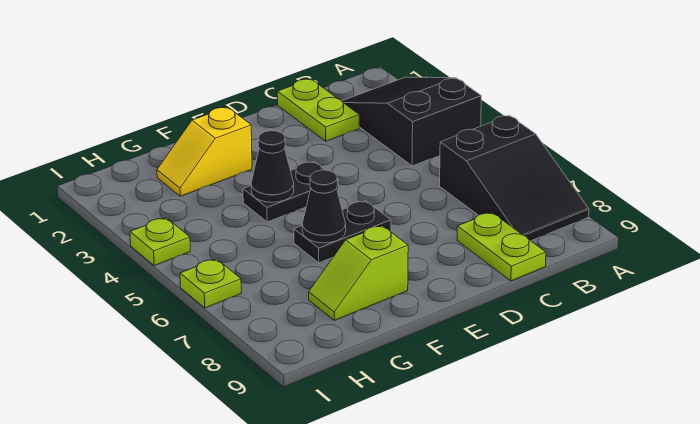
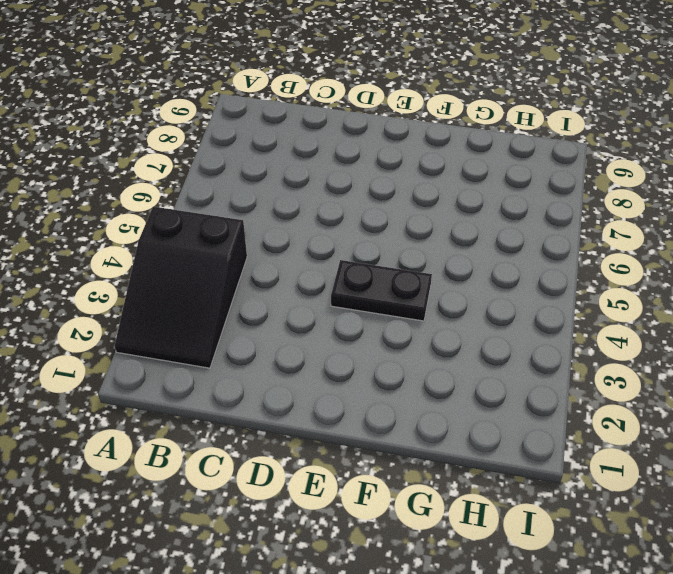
none -> black slope A6:B8 level 1 top 6
none -> lime plate C1:C2 level 1
none -> lime plate C8:C9 level 1

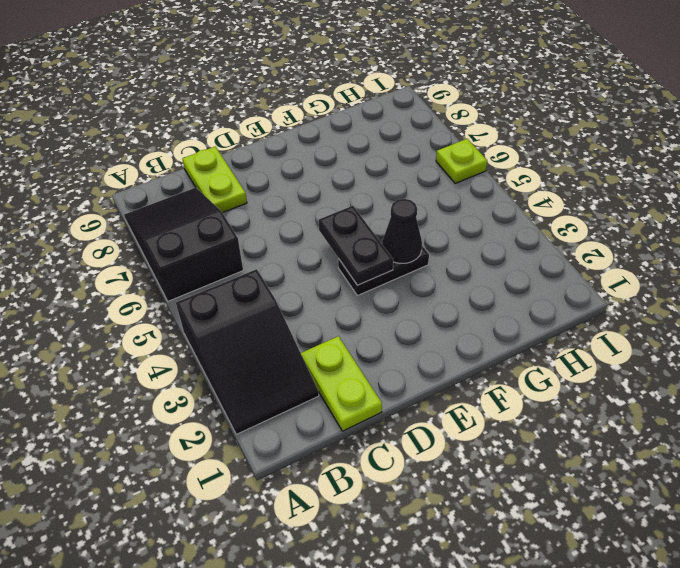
black plate E4:E5 level 2 -> black plate E6:F6 level 1
none -> yellow slope F2:G2 level 1 top F
none -> lime slope F8:G8 level 1 top F
none -> lime plate I4 level 1

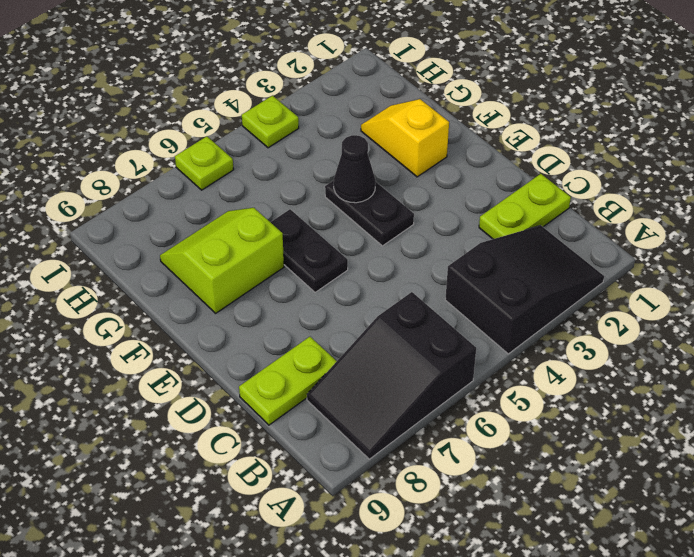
lime slope F7:G8 level 1 top F -> lime slope F8:G8 level 1 top F
none -> black cone F6 level 2

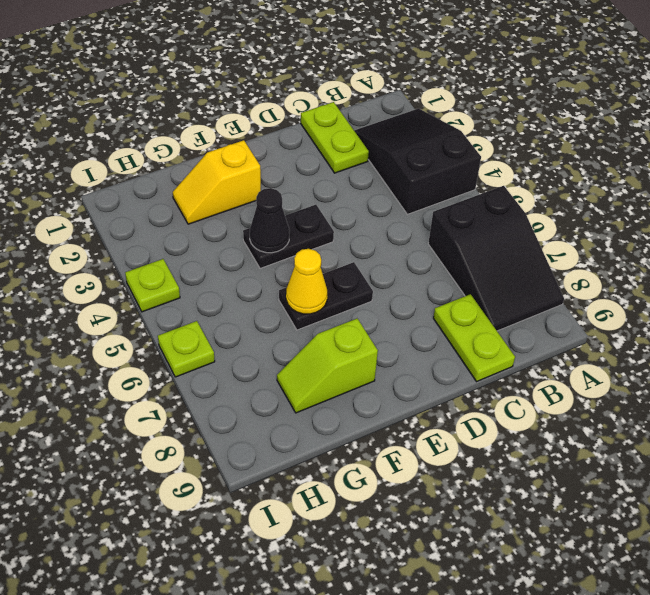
yellow cone F6 level 2 -> black cone F6 level 2

